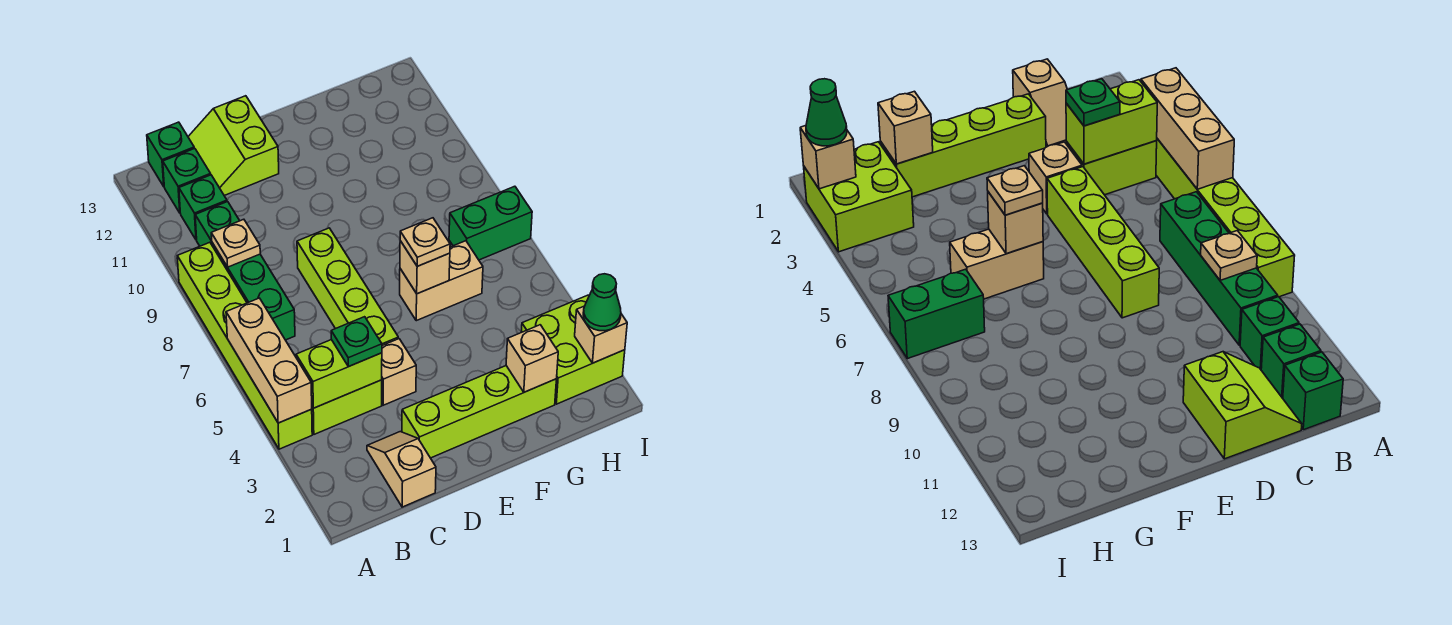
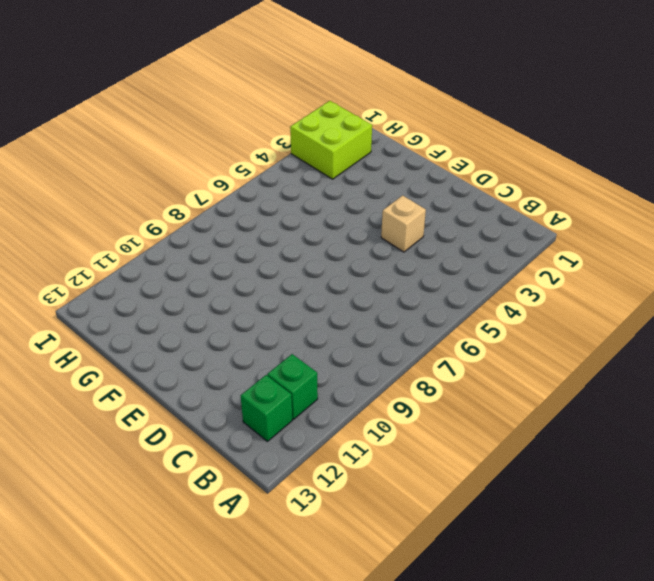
none -> lime brick A4:A9 level 1
none -> lime brick B4:C4 level 1
none -> green brick B7:B10 level 1

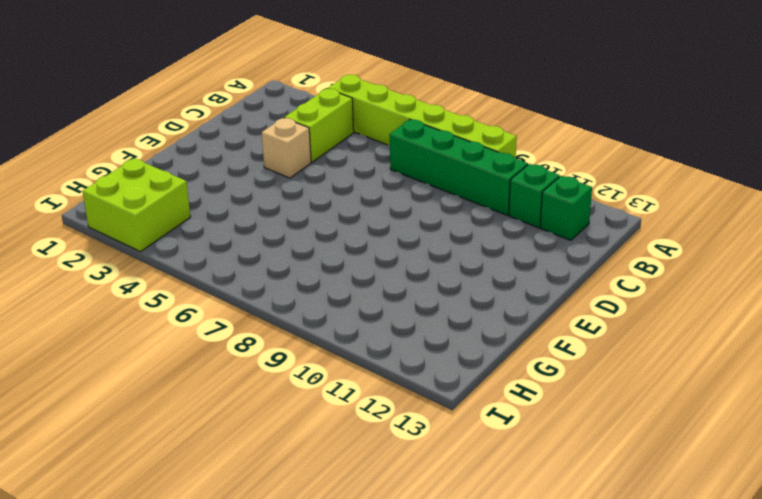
none -> green brick B13 level 1
none -> tan slope C1:C2 level 1 top 1
none -> lime slope C12:D13 level 1 top D

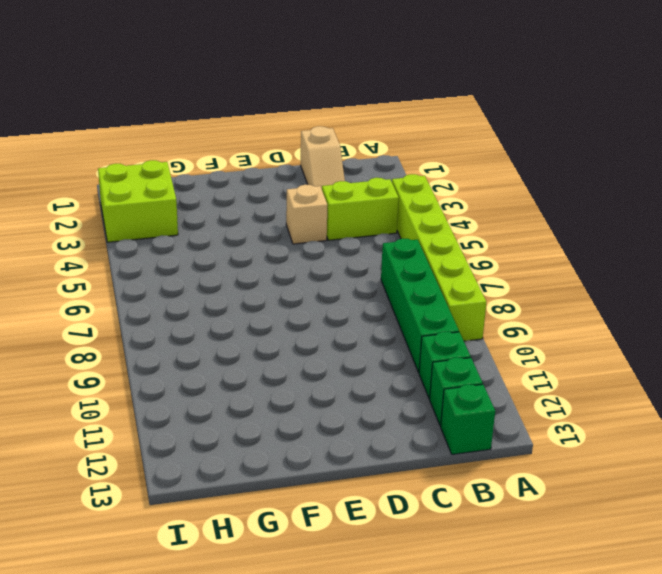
none -> lime slope C12:D13 level 1 top D
none -> lime brick D2:G2 level 1
none -> lime brick D5:D8 level 1

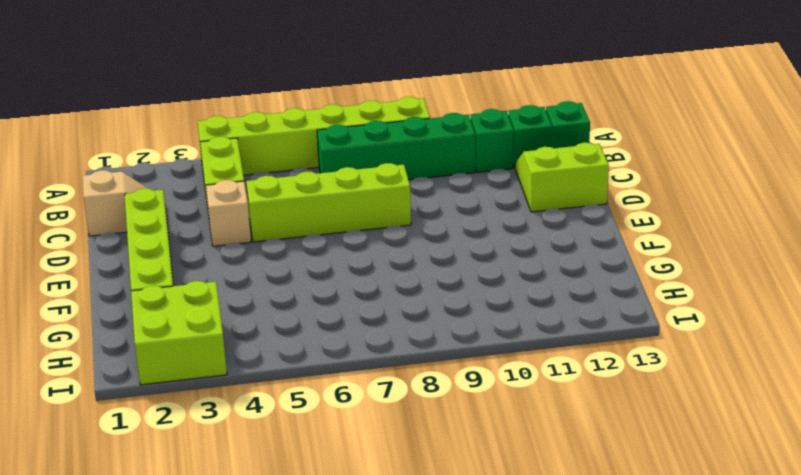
none -> tan brick F6:G6 level 1
none -> green brick H7:I7 level 1
none -> tan brick A4:A6 level 2

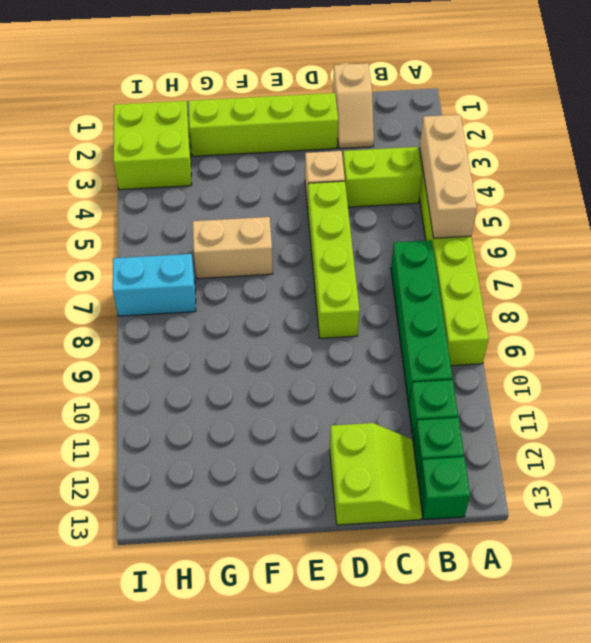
cyan brick H7:I7 level 1 -> green brick H7:I7 level 1
none -> lime brick B4:C4 level 2
none -> tan plate B9 level 2
none -> tan brick F6 level 2

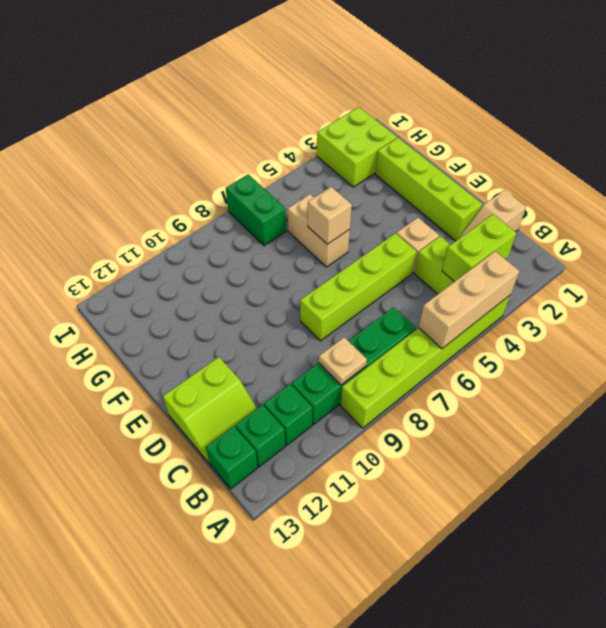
lime brick B3:B4 level 2 -> lime brick B4:C4 level 2
none -> tan brick G2 level 2
none -> tan brick I2 level 2
none -> green plate C4 level 3

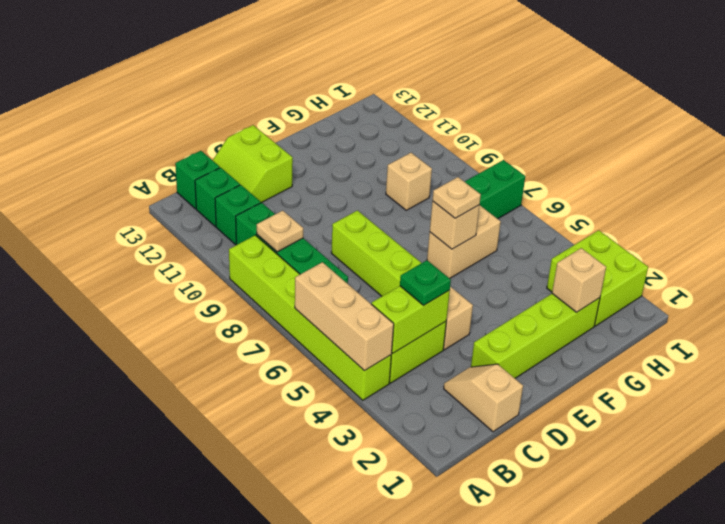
tan brick G9 level 1 -> tan brick I2 level 2
none -> green cone I2 level 3

